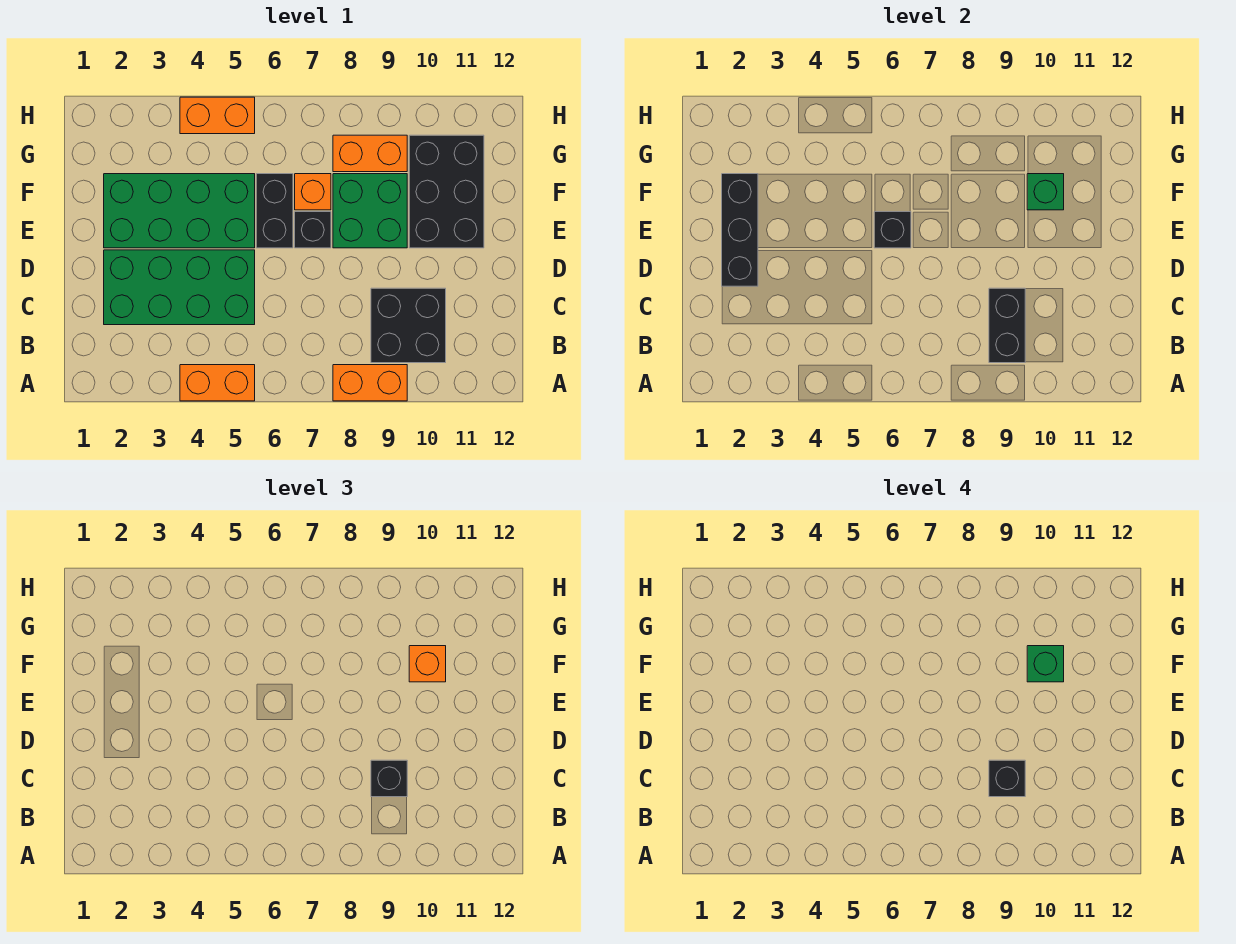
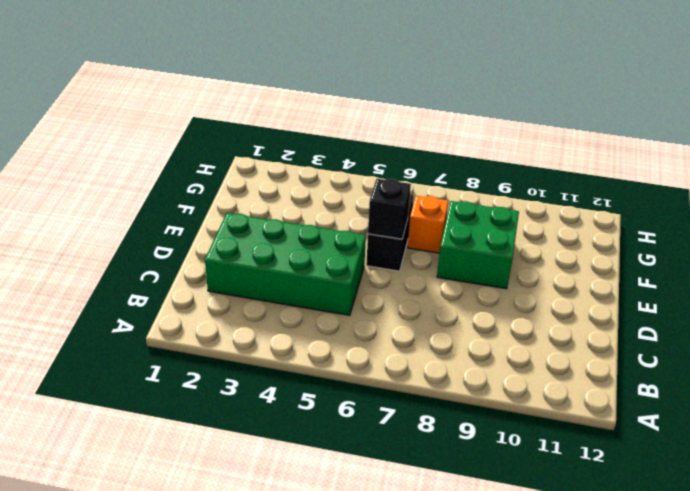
none -> orange brick A4:A5 level 1
none -> orange brick A8:A9 level 1
none -> black brick B9:C10 level 1

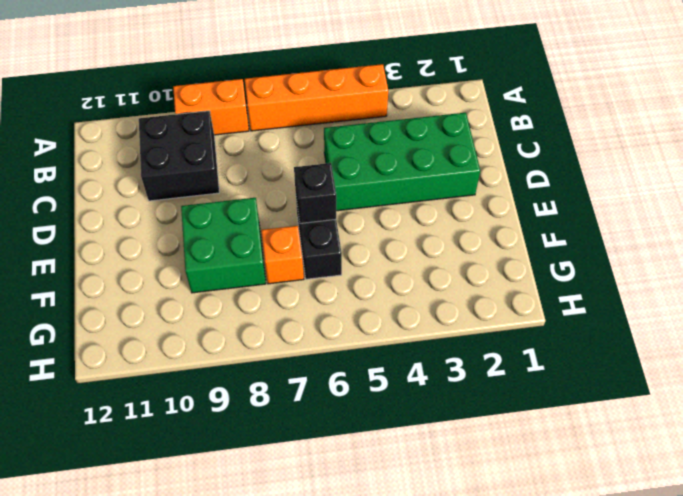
orange brick A4:A7 level 1 -> orange brick A4:A5 level 1
none -> green brick E2:F5 level 1
none -> black brick E7 level 1
none -> black brick E10:G11 level 1

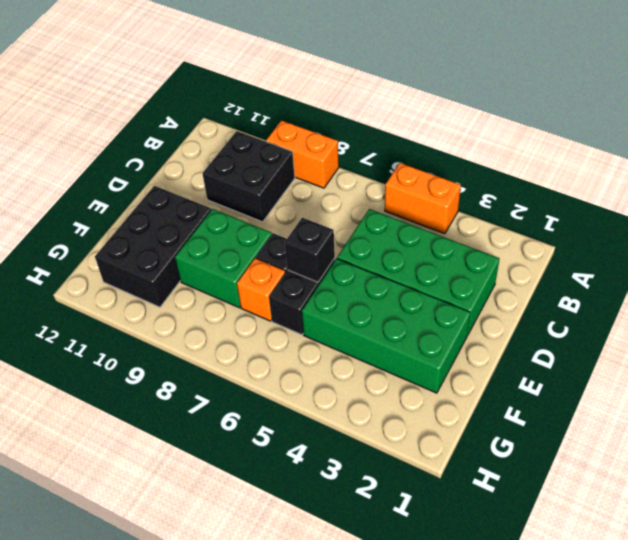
none -> orange brick G8:G9 level 1
none -> orange brick H4:H5 level 1
none -> black brick B9:C9 level 2

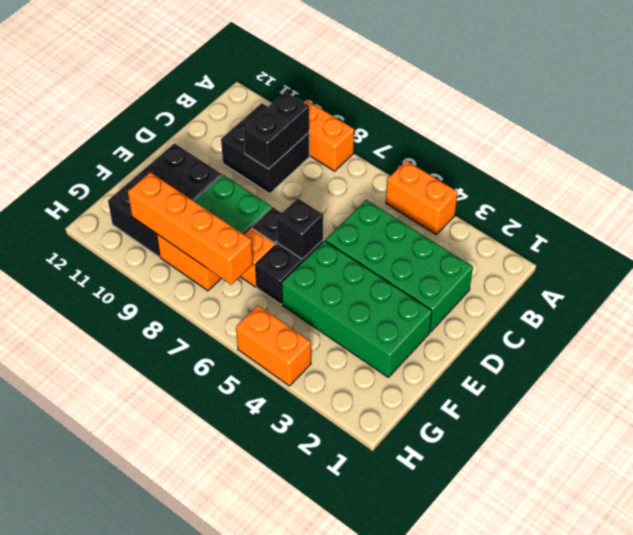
orange brick G7:G10 level 2 -> none
none -> black brick D2:F2 level 2
none -> green brick F10 level 2
none -> black brick C9 level 3

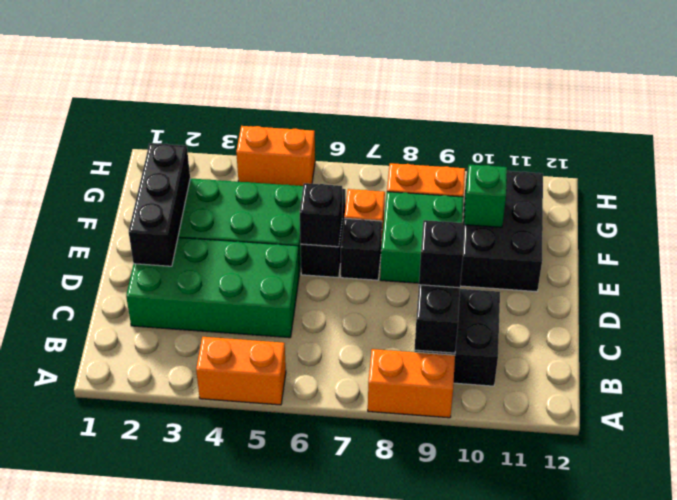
none -> orange brick F10 level 3
none -> black brick C9 level 4
none -> green brick F10 level 4

